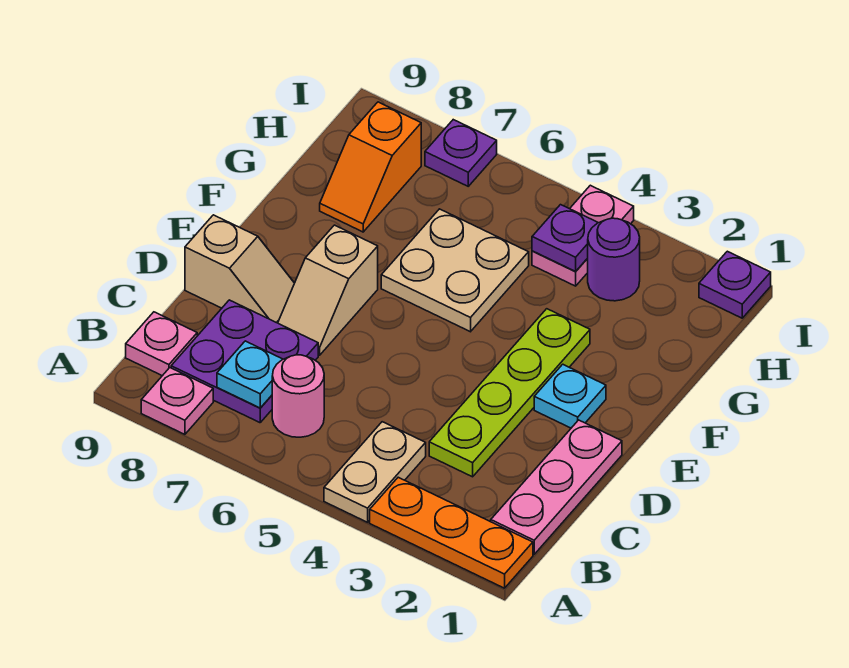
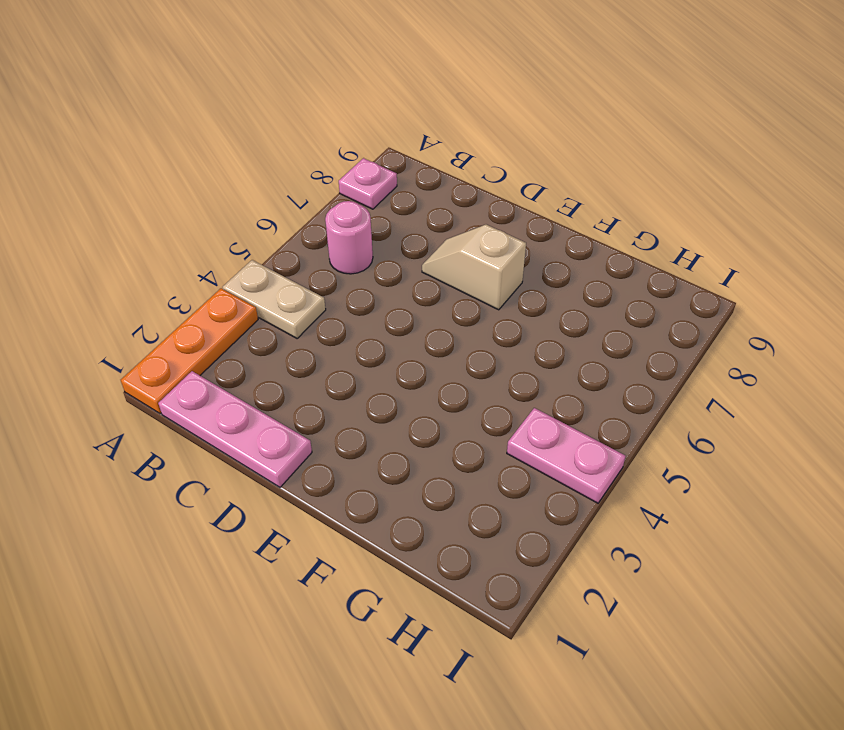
none -> purple plate B7:C8 level 1
none -> pink plate B9 level 1
none -> lime plate C3:F3 level 1

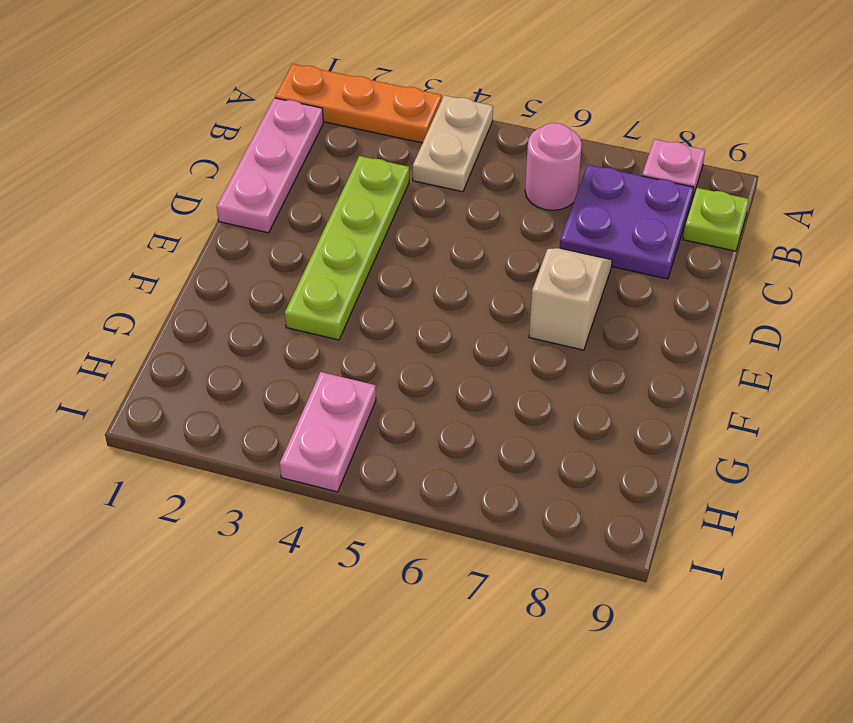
lime plate B9 level 1 -> pink plate B9 level 1
none -> tan slope D8:D9 level 1 top 9
none -> cyan plate E2 level 1
none -> tan plate F5:G6 level 1

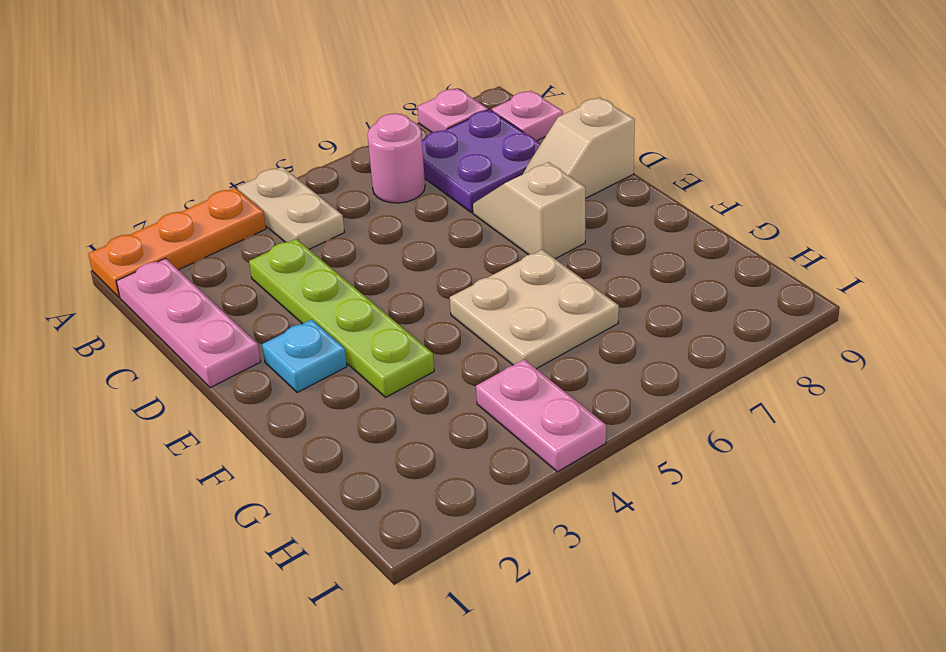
none -> orange slope G8:H8 level 1 top H
none -> purple round brick H3 level 1
none -> purple plate I1 level 1

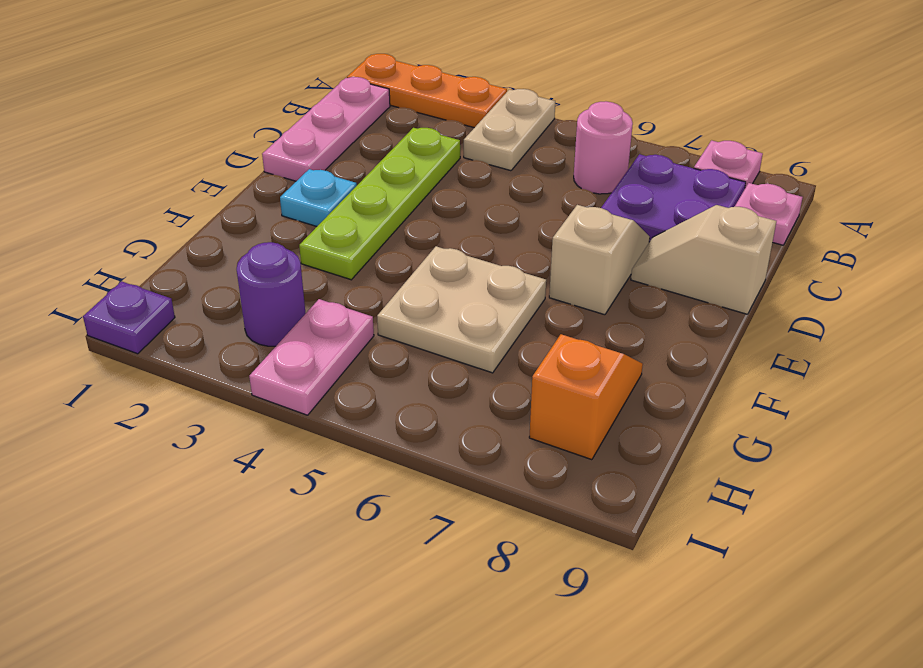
none -> purple plate I7 level 1
none -> cyan plate B7 level 2
none -> purple plate H4 level 2

